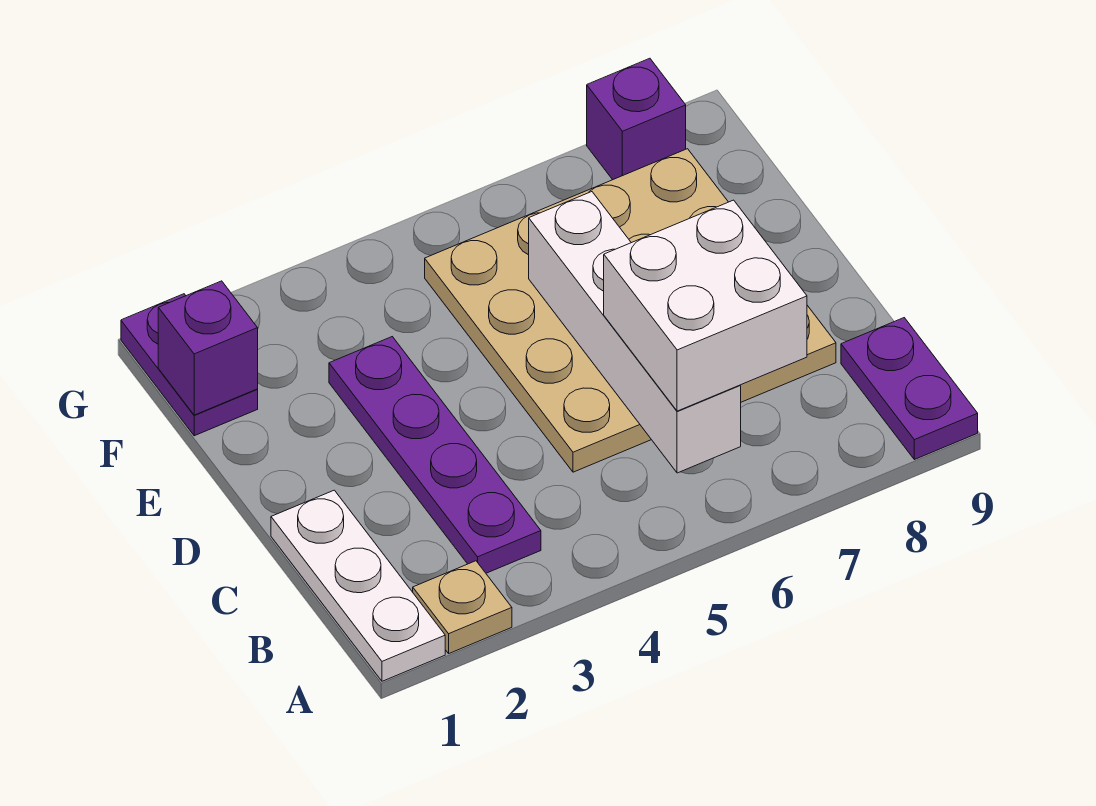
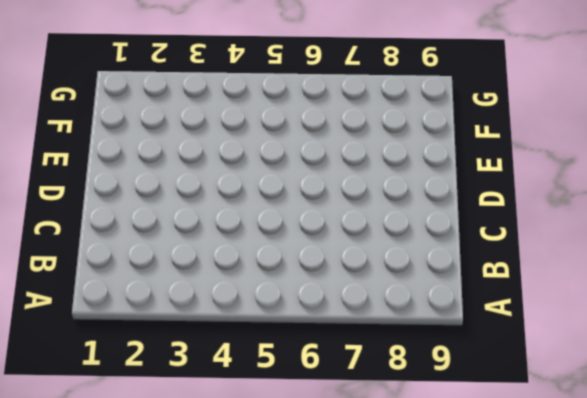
none -> white plate A1:C1 level 1
none -> tan plate A2 level 1

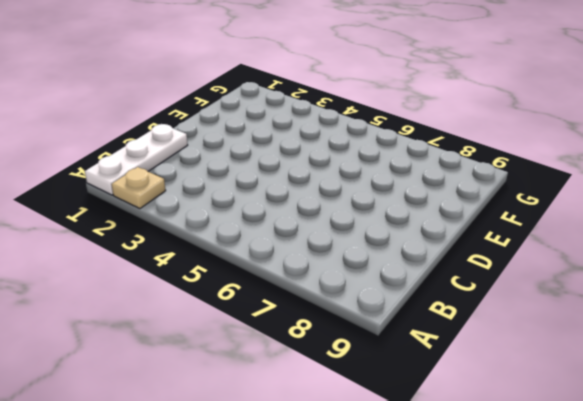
none -> purple plate A9:B9 level 1
none -> purple plate B3:E3 level 1

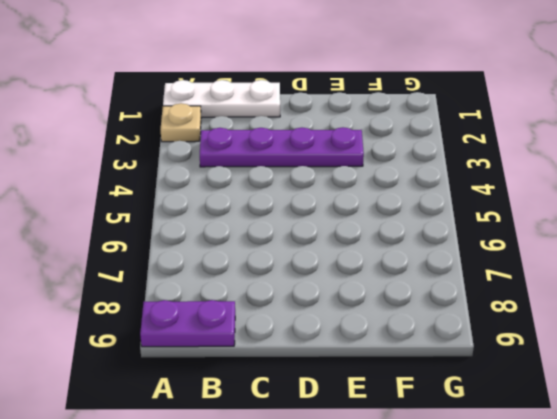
none -> tan plate C5:F8 level 1
none -> purple plate F1:G1 level 1

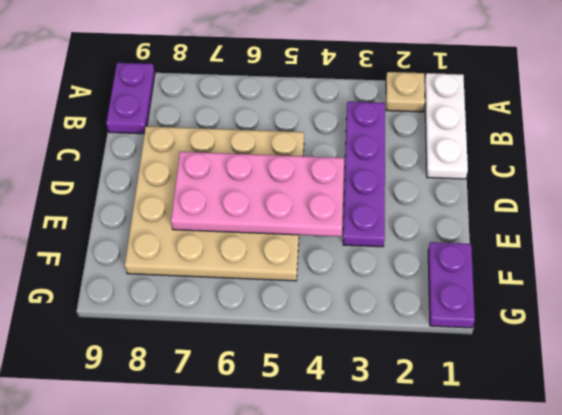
pink plate D4:E7 level 2 -> white brick B6:E6 level 2
none -> purple brick G8 level 1
none -> purple brick F1 level 2

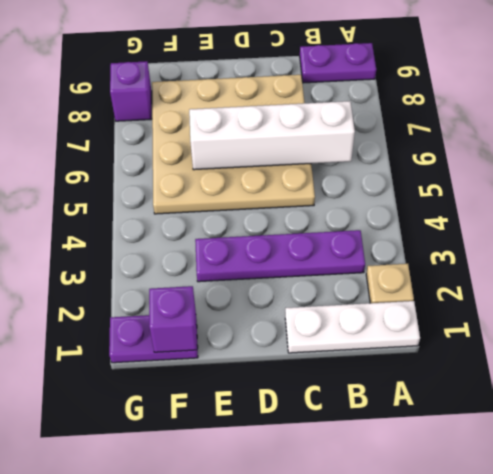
none -> white brick B6:C7 level 3

